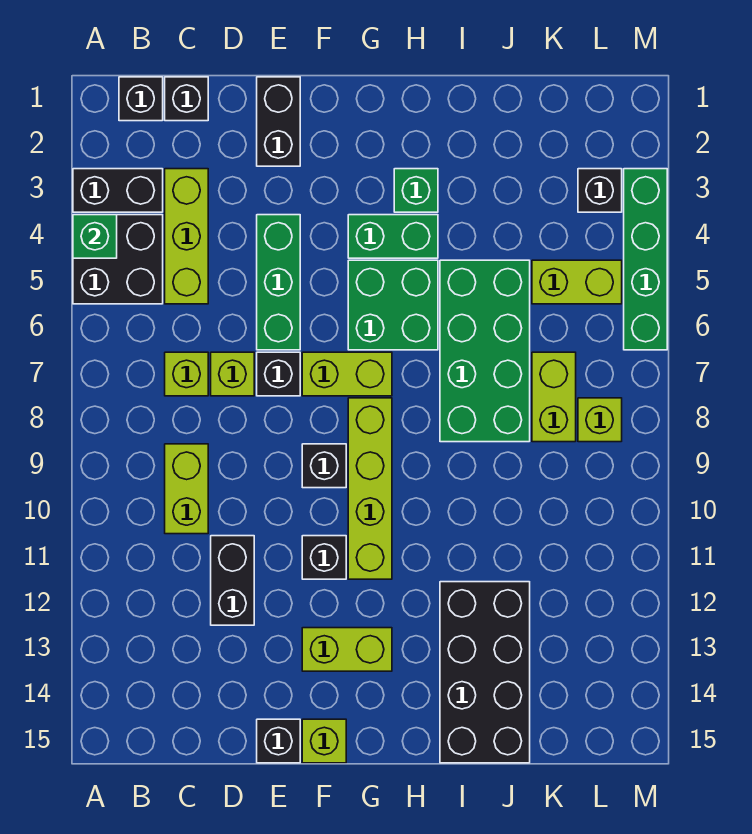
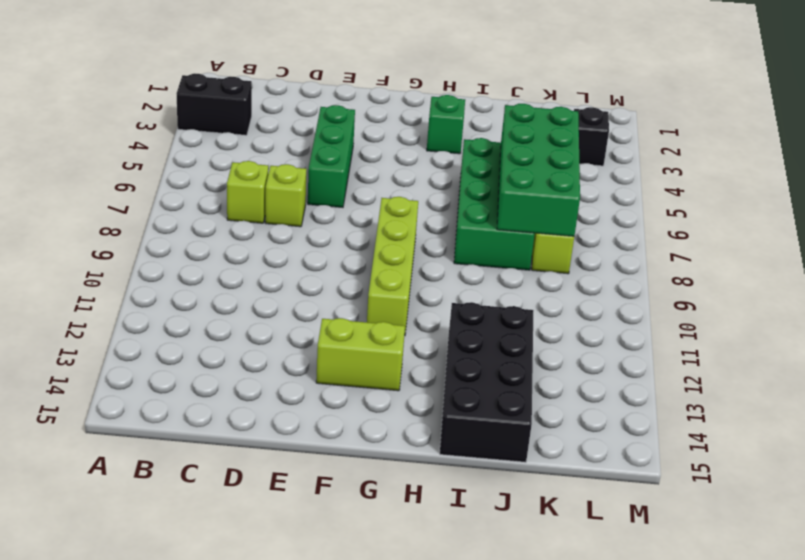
green brick J5:K8 level 2 -> none
none -> black brick A4:B5 level 1
none -> black brick B1 level 1
none -> black brick C1 level 1
none -> lime brick C3:C5 level 1

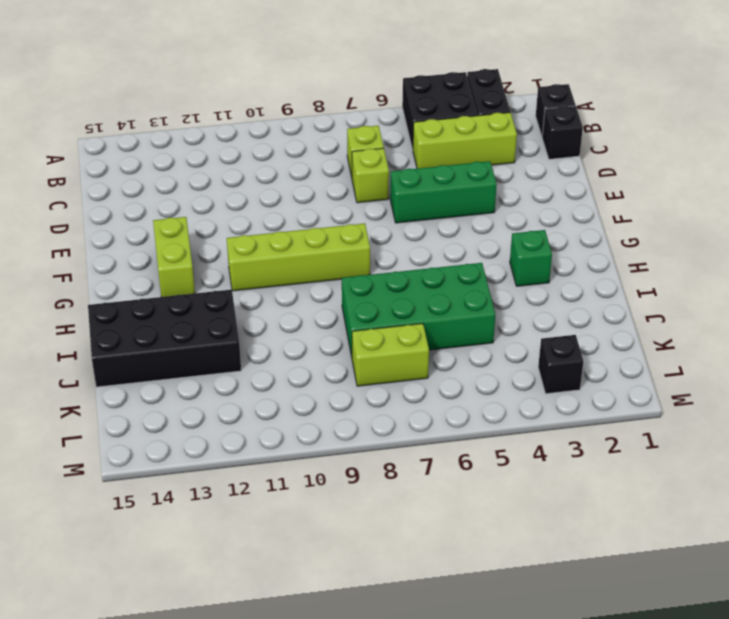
none -> lime brick C9:C10 level 1
none -> black brick D11:D12 level 1
none -> black brick E1:E2 level 1
none -> black brick E7 level 1

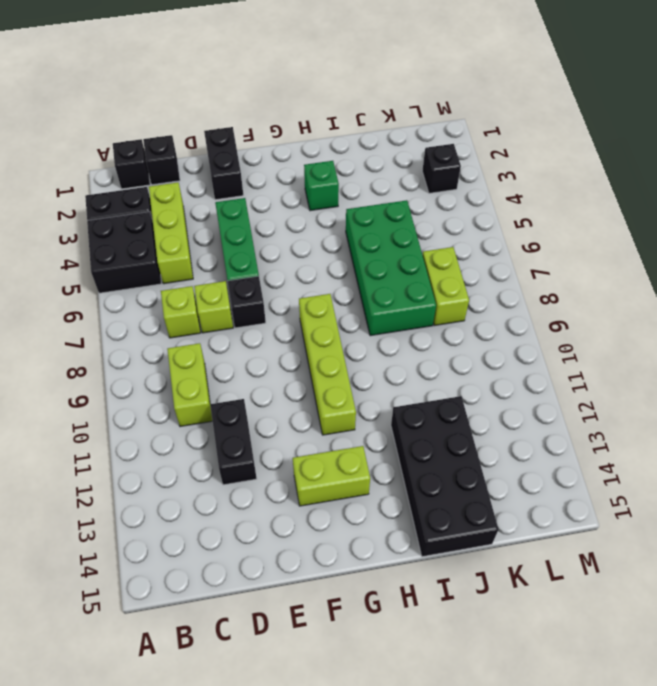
none -> black brick E15 level 1
none -> lime brick F7:G7 level 1
none -> black brick F9 level 1
none -> black brick F11 level 1

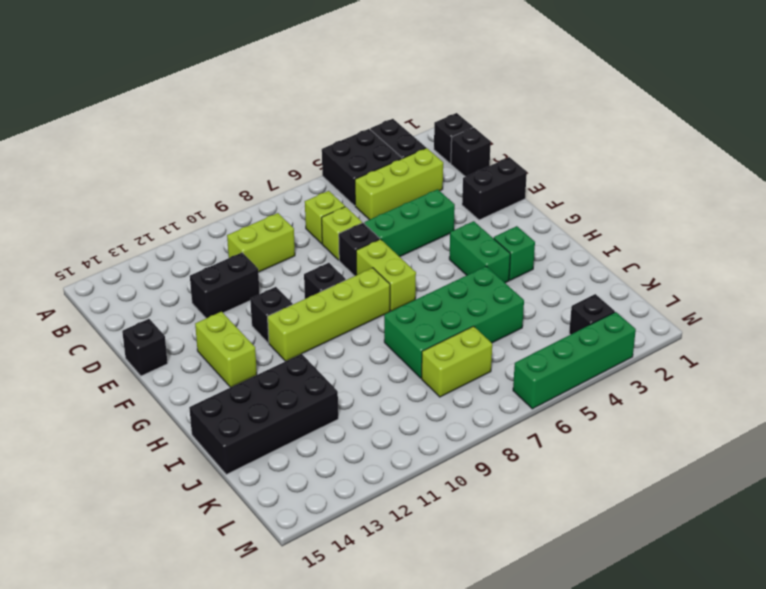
none -> lime brick F15 level 1
none -> green brick G5:H6 level 1
none -> lime brick K5:L5 level 1
none -> lime brick L8 level 1

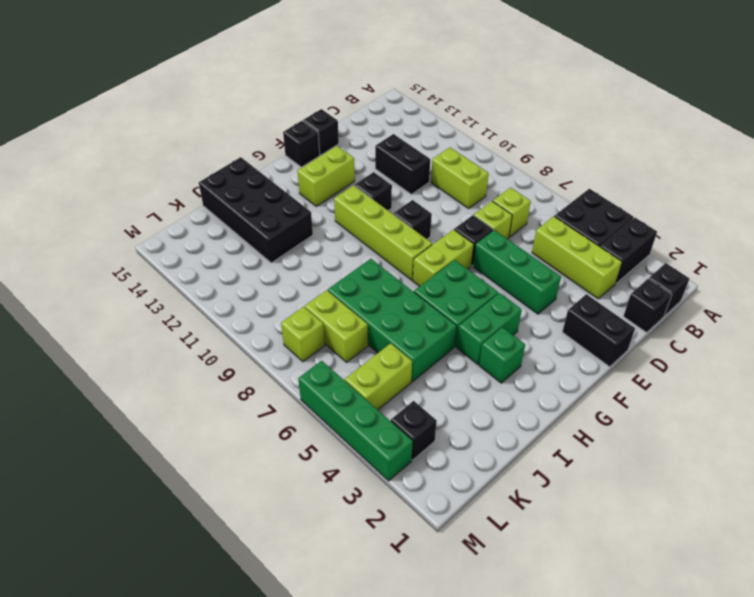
black brick F15 level 1 -> lime brick F15 level 1
none -> green brick A4 level 2

